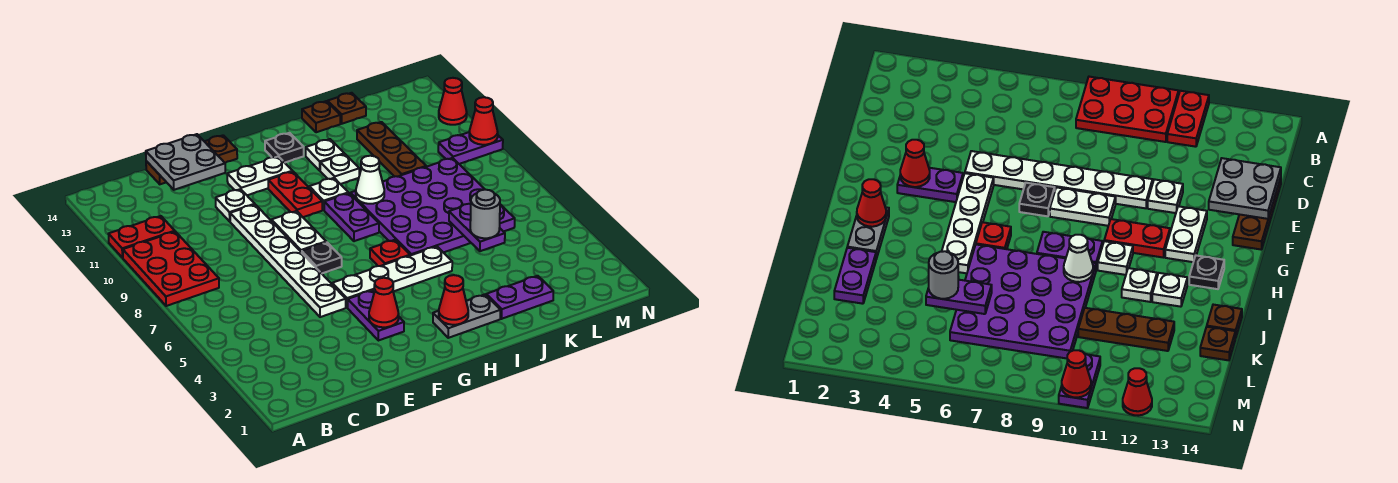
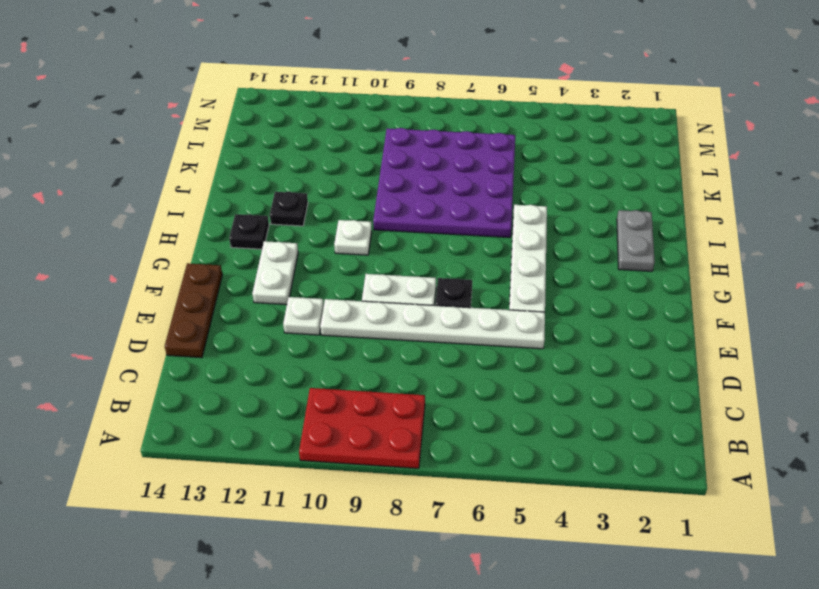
black plate I12 level 1 -> white plate I12 level 1
none -> red plate A11:B11 level 1
none -> purple plate F3:F4 level 1
none -> red plate G10:G11 level 1
none -> red plate H6 level 1

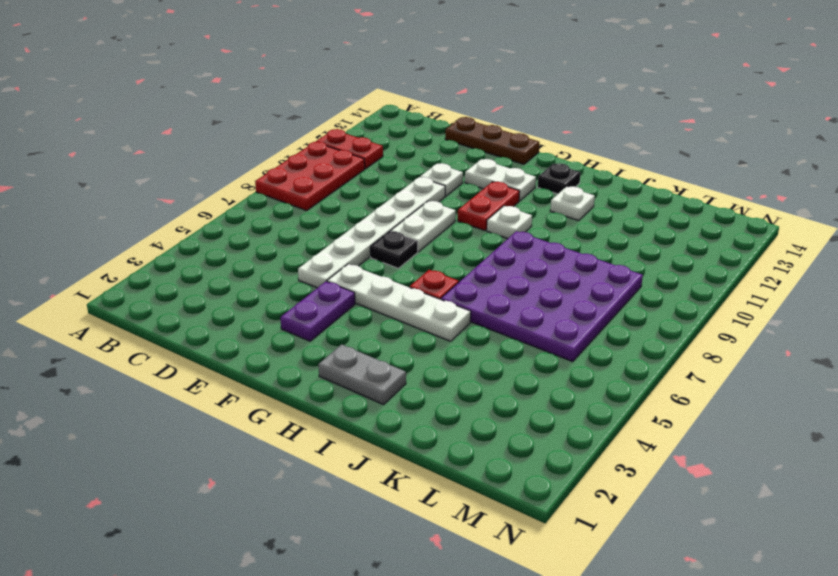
none -> purple plate H8:H9 level 1
none -> white plate I11 level 1
none -> purple plate J2:K2 level 1
none -> brown plate J14 level 1

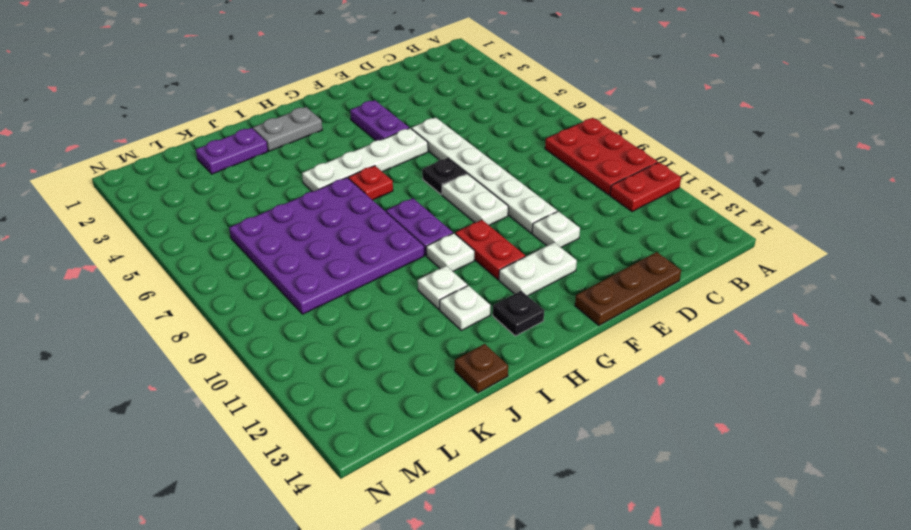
none -> brown plate K10:K12 level 1
none -> brown plate K14 level 1
none -> purple plate M10:N10 level 1
none -> red cone N12 level 1

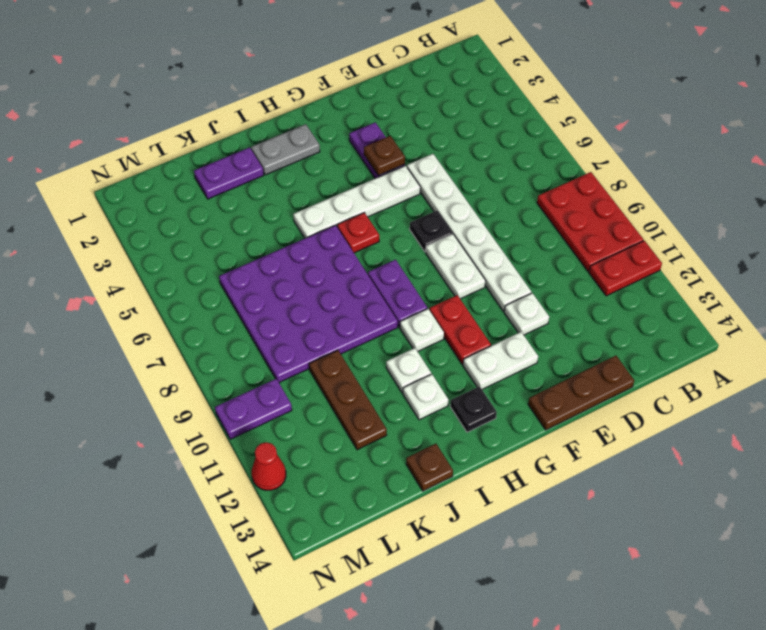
brown plate F4 level 2 -> brown plate K14 level 1
none -> grey plate D13:E14 level 2
none -> red cone F3 level 2
none -> red cone H2 level 2
none -> white cone I9 level 2

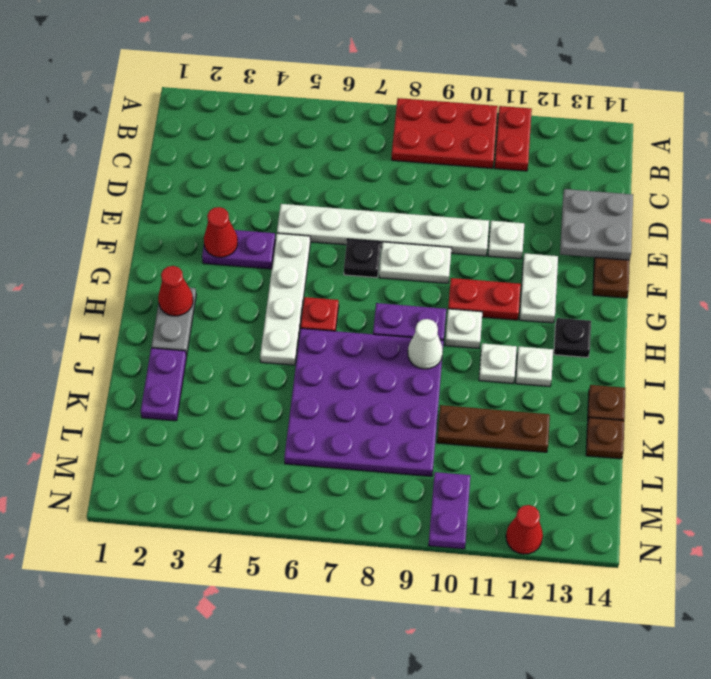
none -> purple plate K5:K6 level 2
none -> red cone N10 level 2
none -> grey round brick K5 level 3

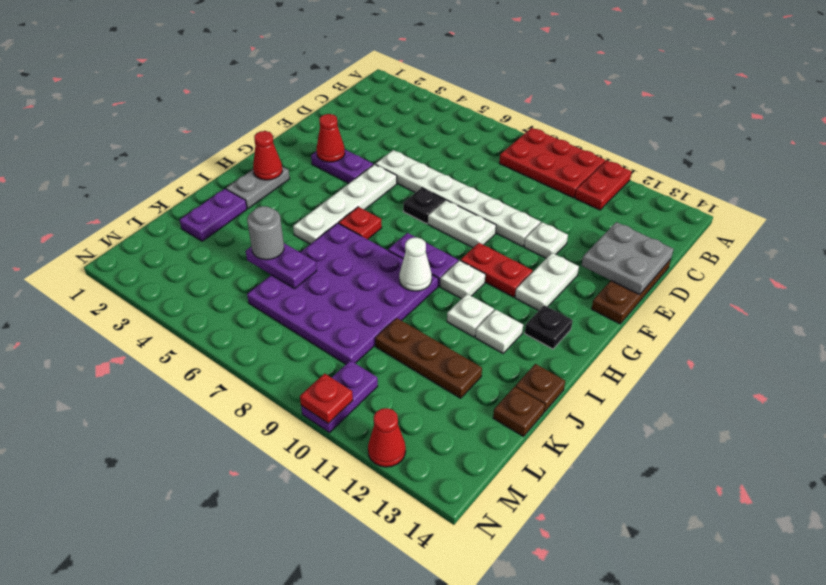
red plate N10 level 2 -> red cone N10 level 2

